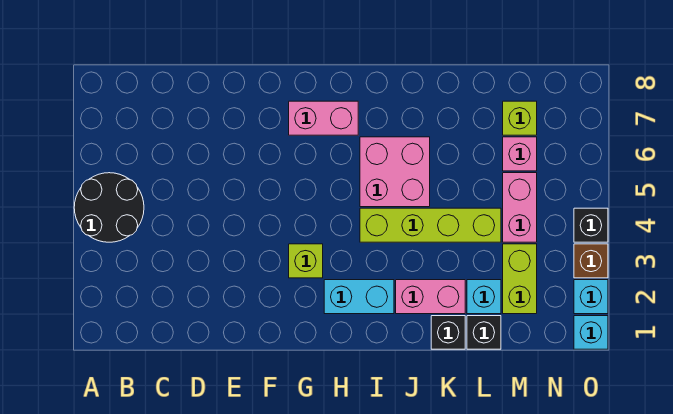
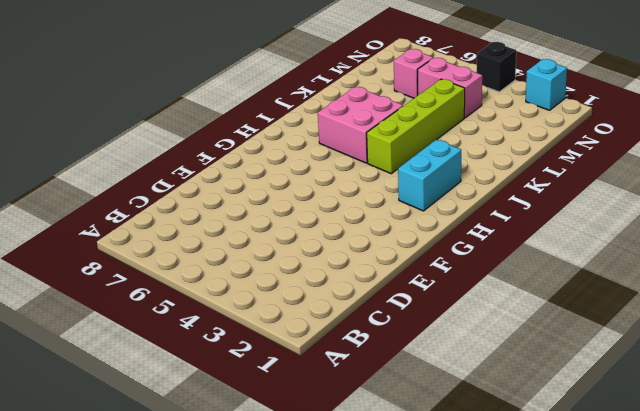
none -> black round brick A4:B5 level 1
none -> lime brick G3 level 1
none -> pink brick G7:H7 level 1

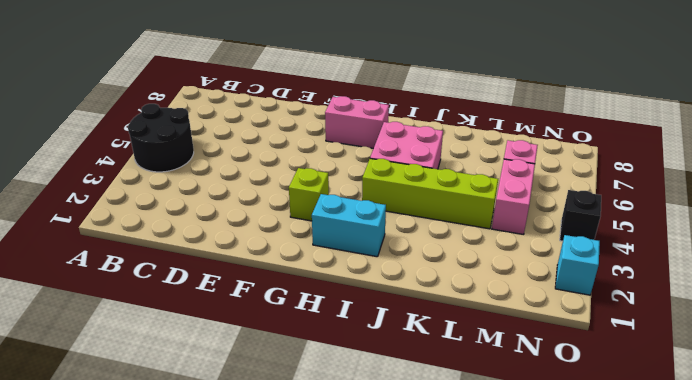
none -> pink brick J2:K2 level 1
none -> black brick K1 level 1
none -> black brick L1 level 1

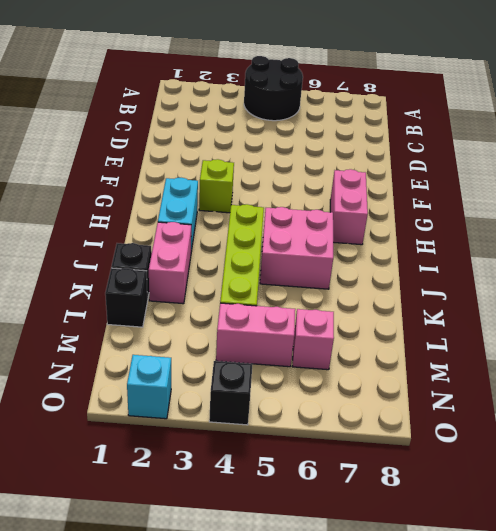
none -> cyan brick L2 level 1
none -> lime brick M2:M3 level 1
none -> lime brick M7 level 1

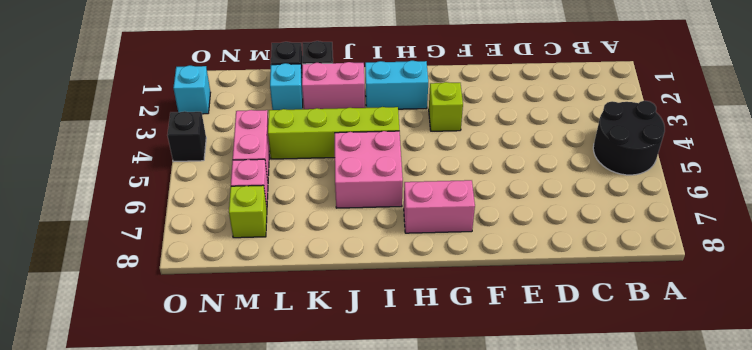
none -> lime brick M2:M3 level 1
none -> cyan brick O1 level 1
none -> brown brick O3 level 1

